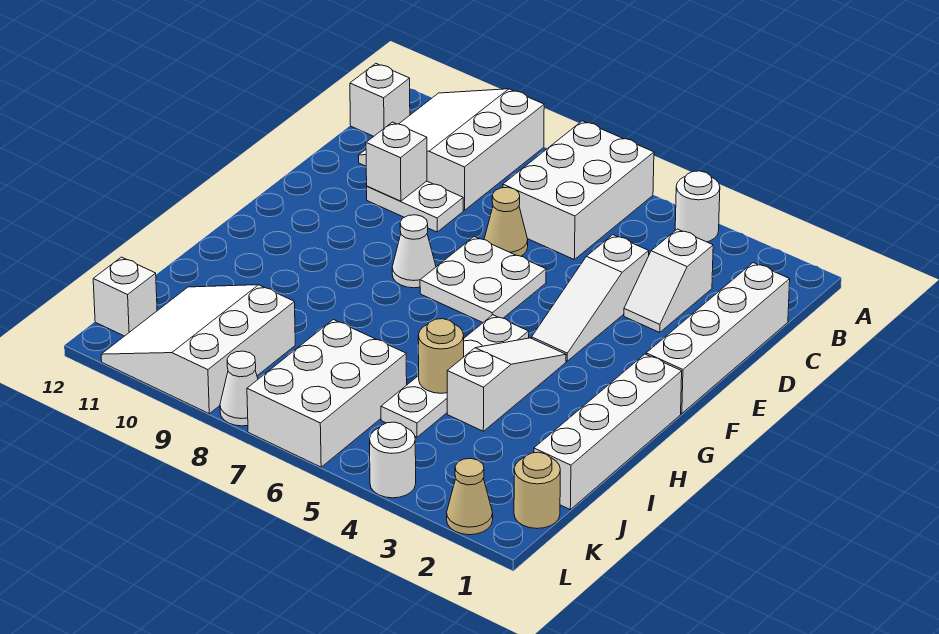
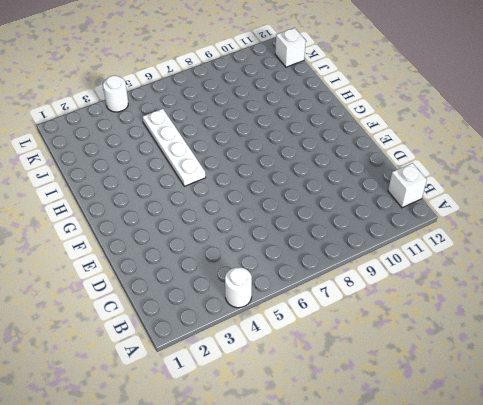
none -> white brick A6:C7 level 1
none -> white slope A9:C11 level 1 top 9
none -> white brick C1:F1 level 1

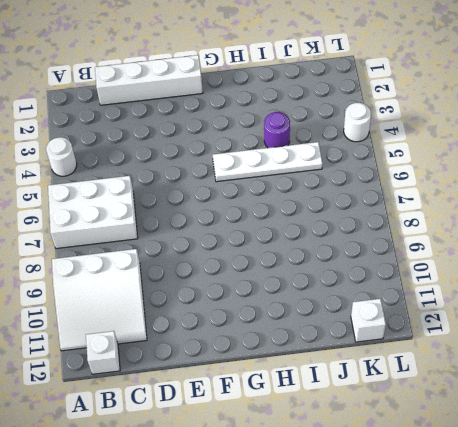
purple round brick I4 level 1 -> white slope G4:I4 level 1 top I
none -> white slope C3:D3 level 1 top C
none -> white slope D4:F4 level 1 top D
none -> tan cone D7 level 1

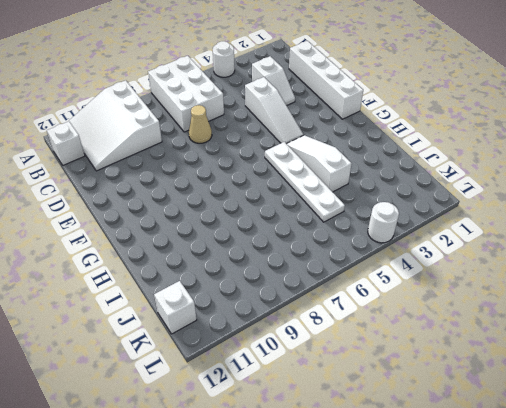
none -> white plate D9:D10 level 1
none -> white plate E6:F7 level 1
none -> white cone F8 level 1

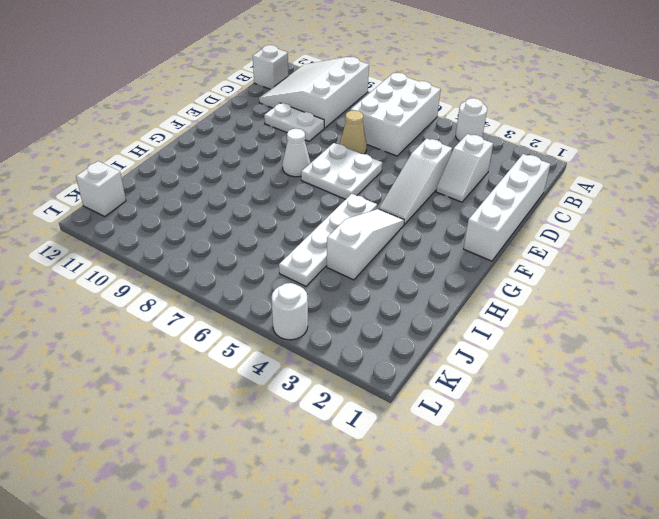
none -> white brick G1:J1 level 1
none -> white brick J6:L7 level 1
none -> white slope J9:L11 level 1 top 9

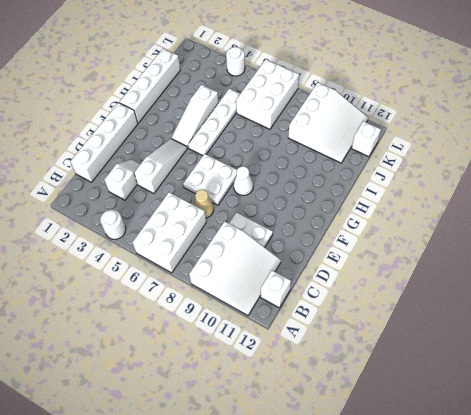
none -> tan round brick K1 level 1
none -> tan cone L2 level 1
none -> white cone L8 level 1

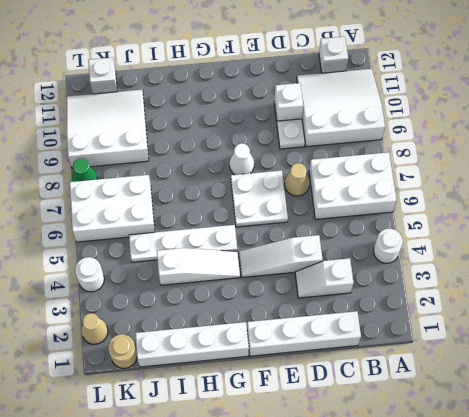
green cone L8 level 1 -> white cone L8 level 1
none -> tan round brick I5 level 2

